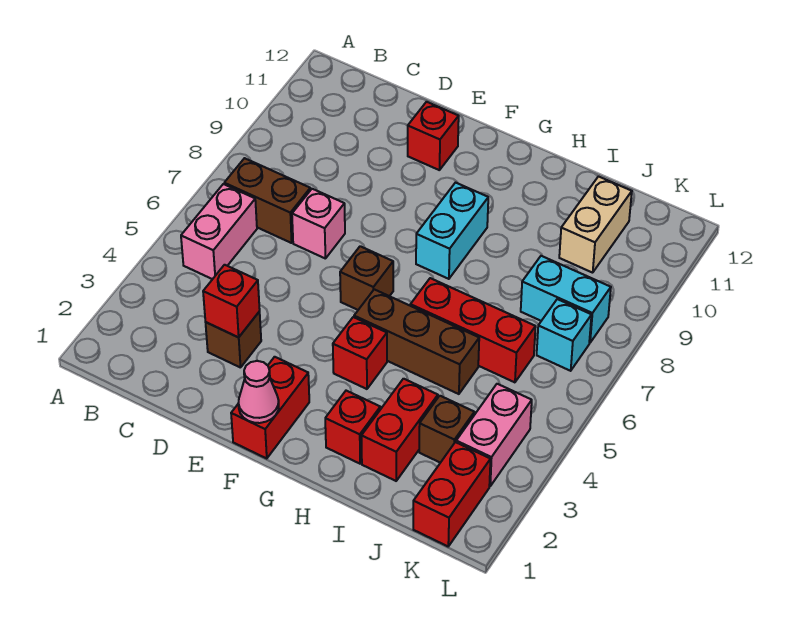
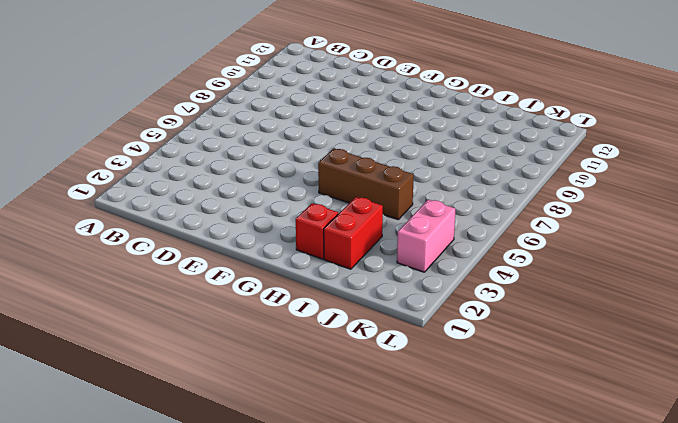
none -> pink brick B5:B6 level 1
none -> brown brick B7:C7 level 1
none -> brown brick D3 level 1

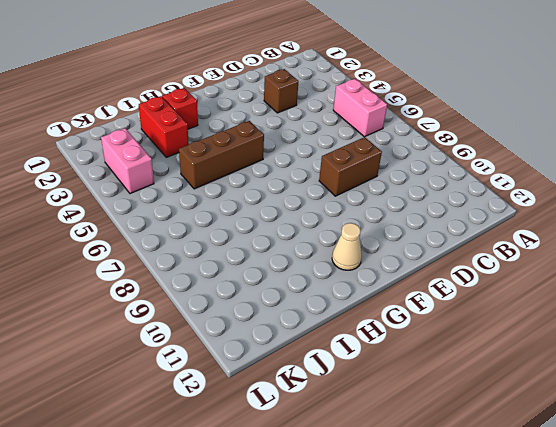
brown brick D8:E8 level 1 -> brown brick B7:C7 level 1
tan cone G11 level 1 -> none
none -> pink brick D7 level 1
none -> red brick E11 level 1
none -> red brick F1:F2 level 1

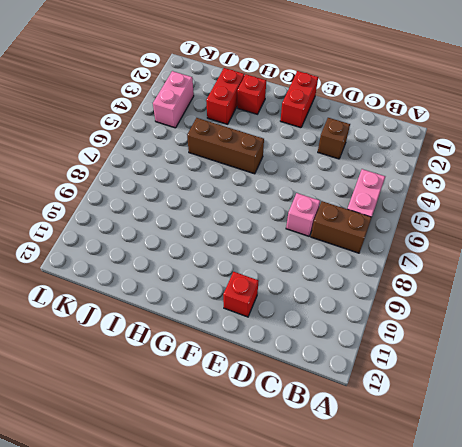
none -> brown brick F6 level 1
none -> red brick G4 level 1
none -> cyan brick G8:G9 level 1

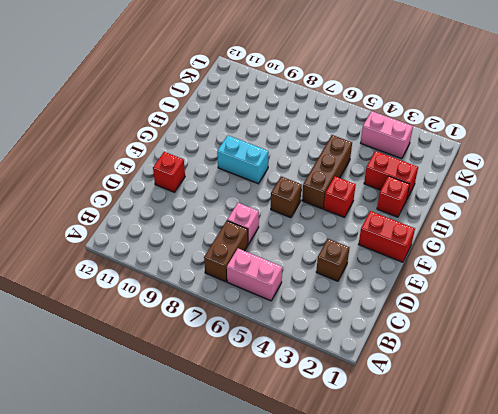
none -> red brick H6:J6 level 1
none -> brown brick J3 level 1
none -> cyan brick J8:K8 level 1

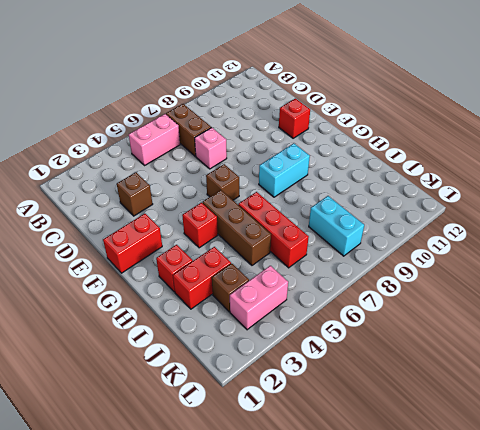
none -> tan brick J10:J11 level 1
none -> red brick K1:K2 level 1
none -> cyan brick K7 level 1

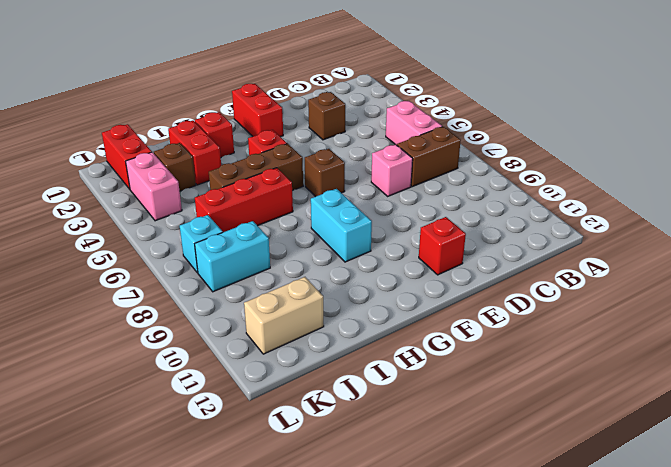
tan brick J11:K11 level 1 -> tan brick J10:J11 level 1
none -> red brick D3 level 2
none -> pink cone F1 level 2

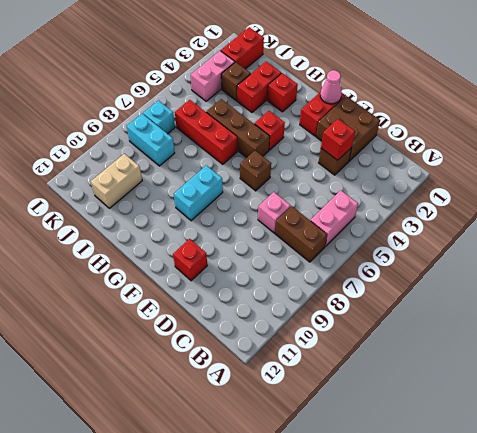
brown brick D1:E2 level 1 -> none

